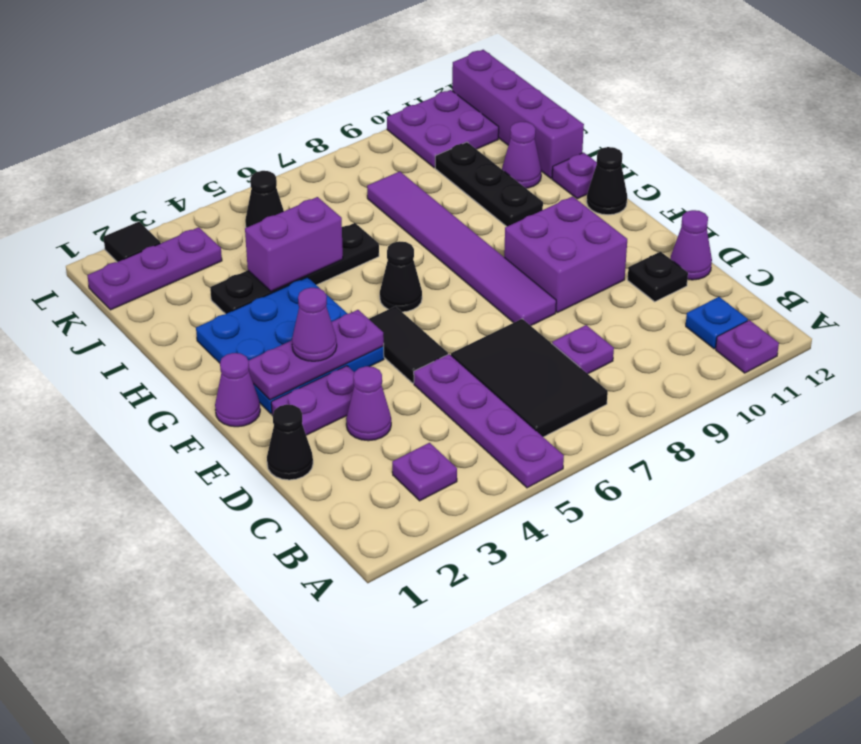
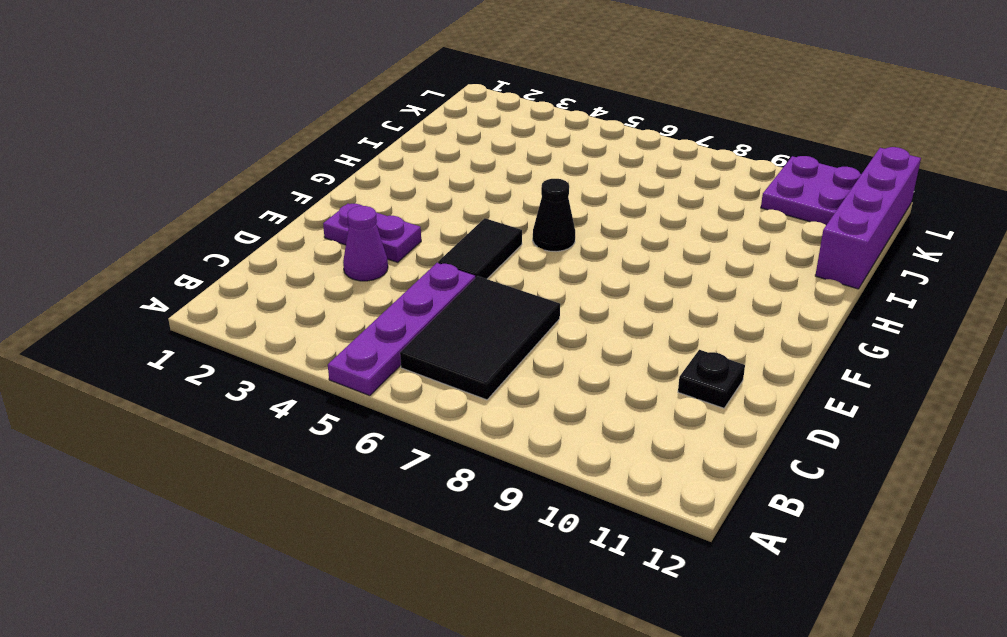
none -> purple plate A11 level 1
none -> purple plate B3 level 1
none -> blue plate B11 level 1
none -> purple plate C8 level 1

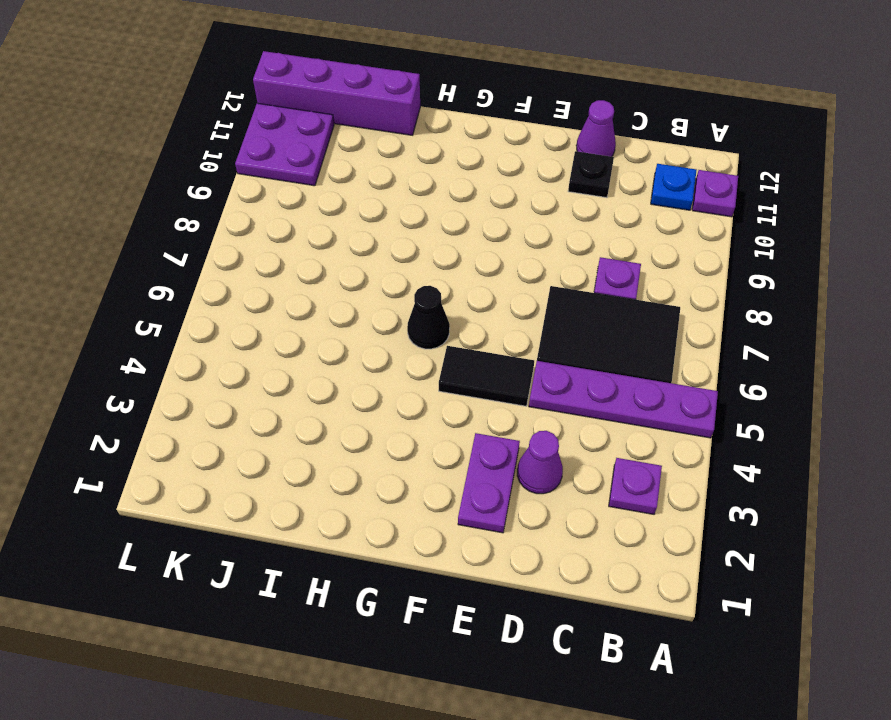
none -> black cone D1 level 1
none -> purple tile E8:J8 level 1
none -> purple brick E9:F10 level 1
none -> purple cone F1 level 1

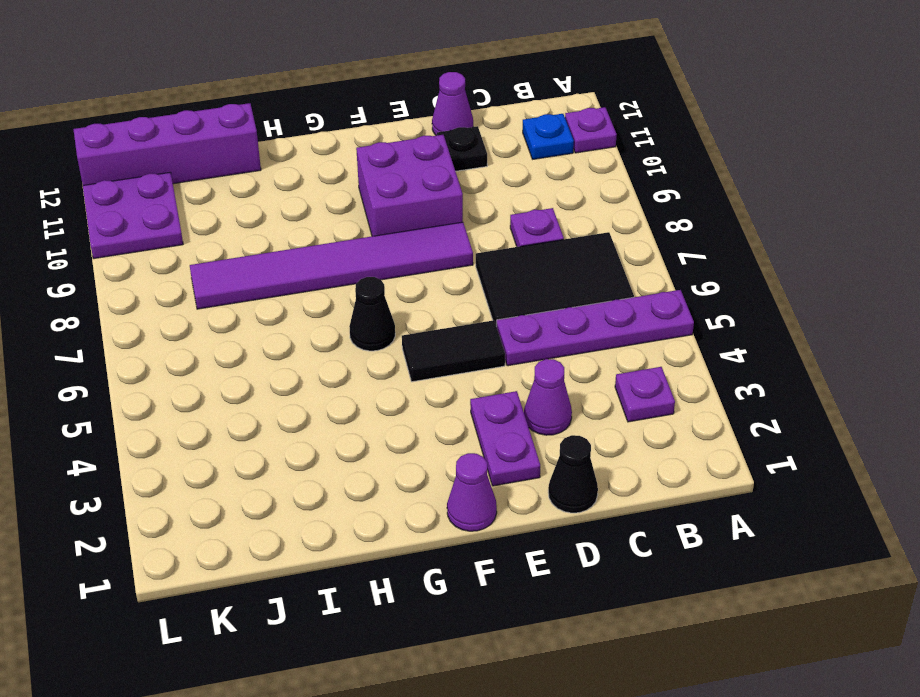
none -> blue plate F2:H4 level 1
none -> black cone G12 level 1
none -> black plate H10:J10 level 1
none -> purple plate H12 level 1

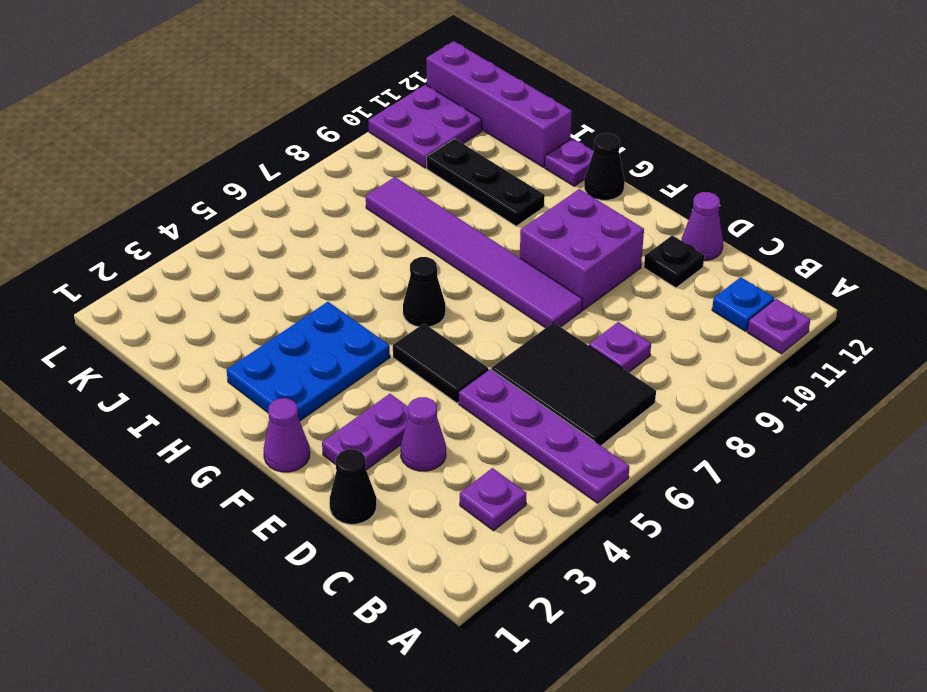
blue plate G2:H4 level 1 -> blue plate F2:H4 level 1
none -> black plate I3:I6 level 1
none -> purple cone I11 level 1
none -> purple plate K1:K3 level 1
none -> black cone K5 level 1

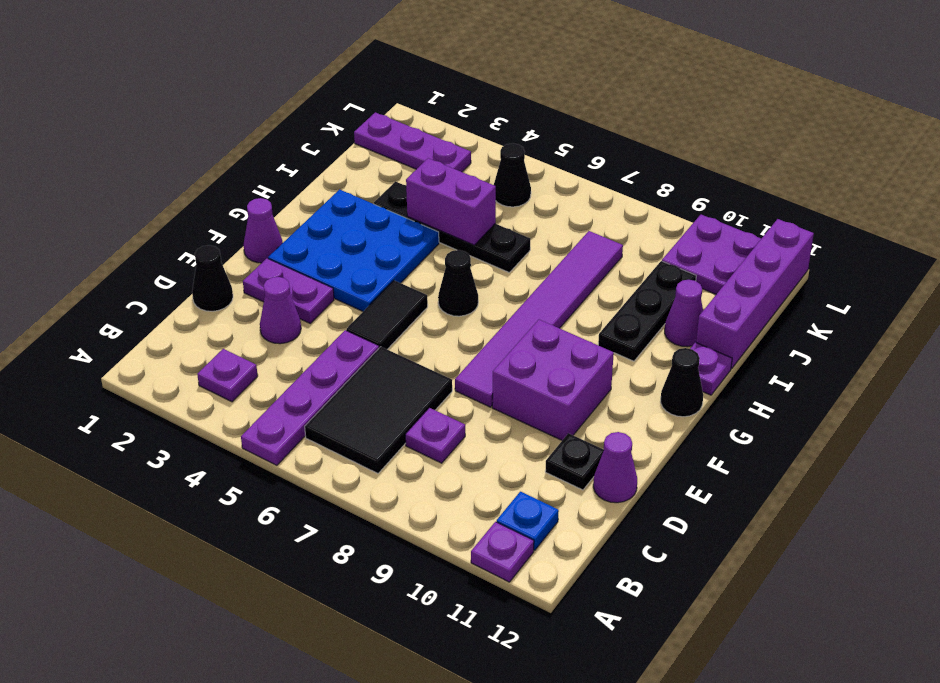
none -> black tile L2 level 1
none -> purple plate F2:F4 level 2
none -> purple cone F3 level 3

